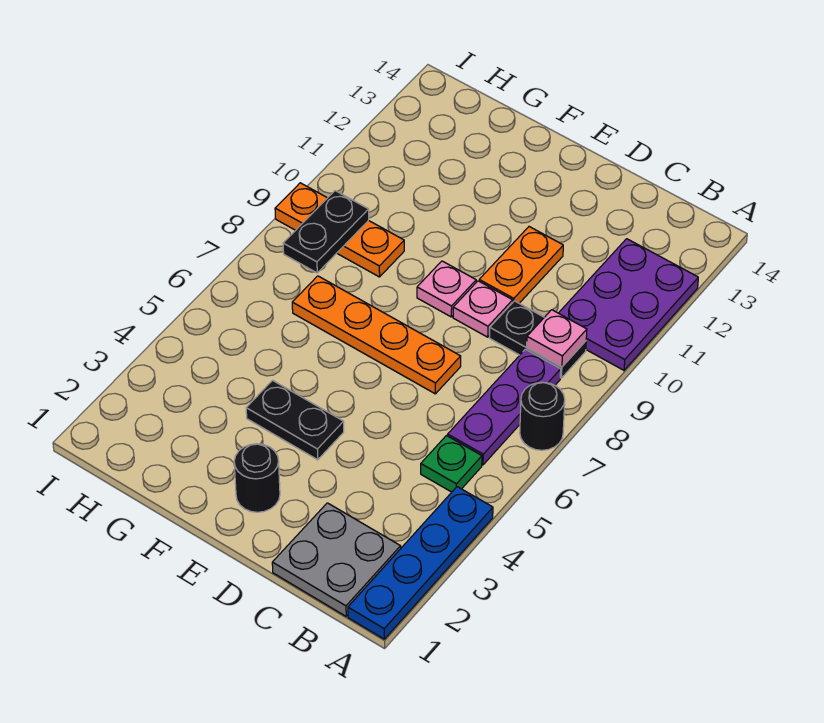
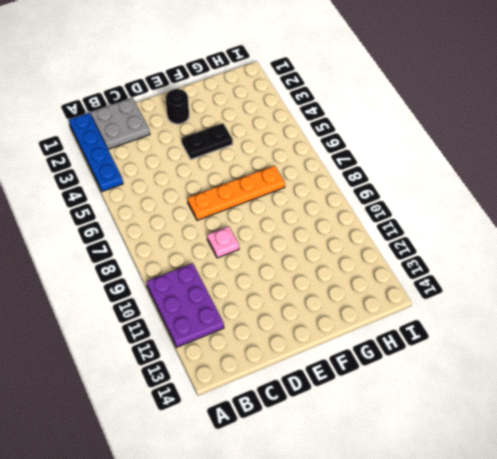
none -> black round brick A7 level 1
none -> green plate B5 level 1
none -> purple plate B6:B8 level 1

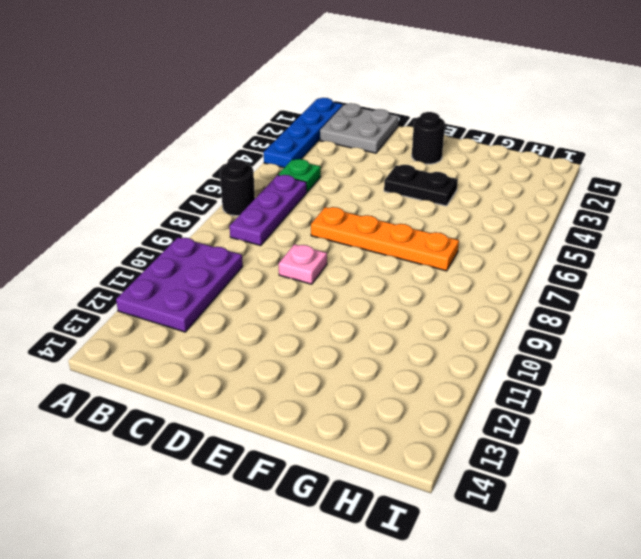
none -> black plate B9:C9 level 1
none -> orange plate D10:D11 level 1
none -> pink plate E9 level 1

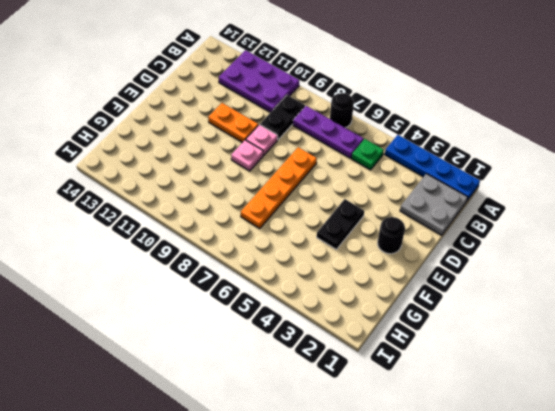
none -> orange plate G9:I9 level 1
none -> pink plate B9 level 2
none -> black plate H8:H9 level 2

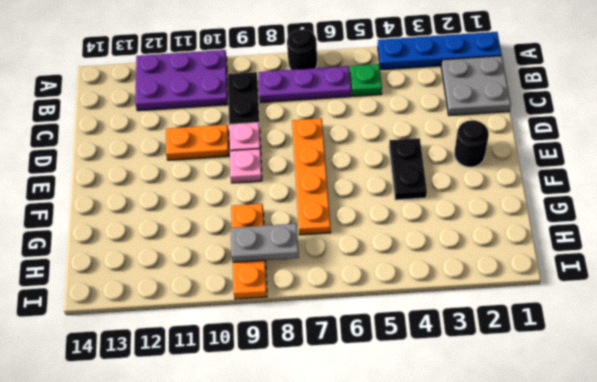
grey plate H8:H9 level 2 -> black plate H8:H9 level 2
none -> pink plate B9 level 2

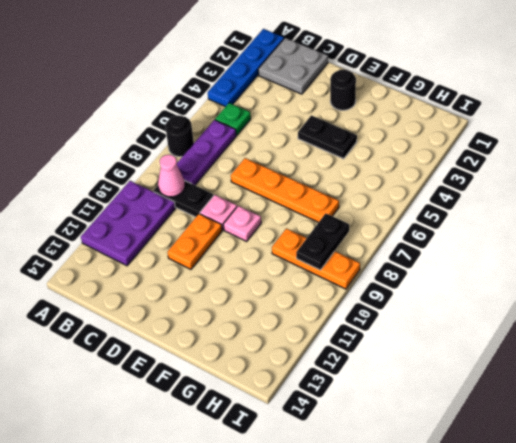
pink cone B9 level 2 -> pink plate B9 level 2

